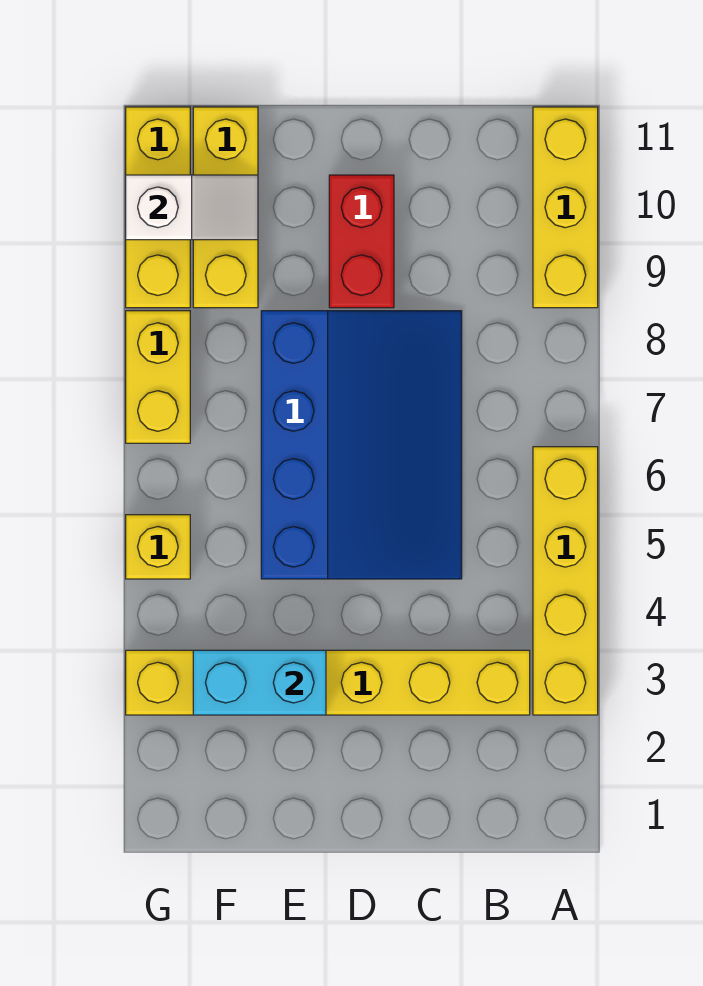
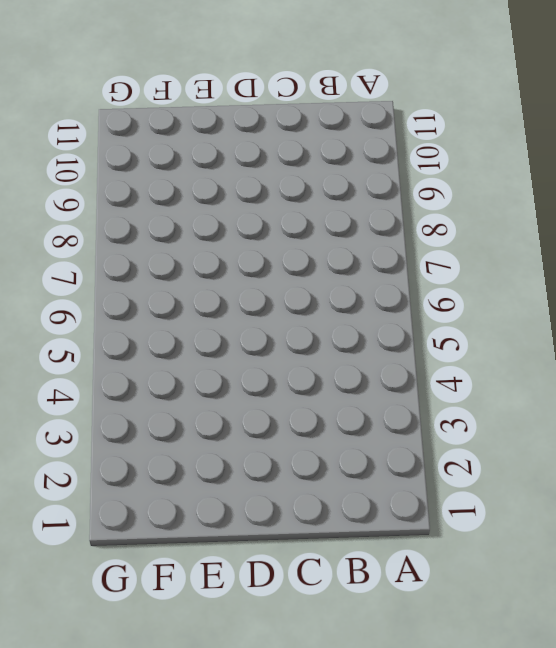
none -> yellow brick A3:A6 level 1
none -> yellow brick A9:A11 level 1

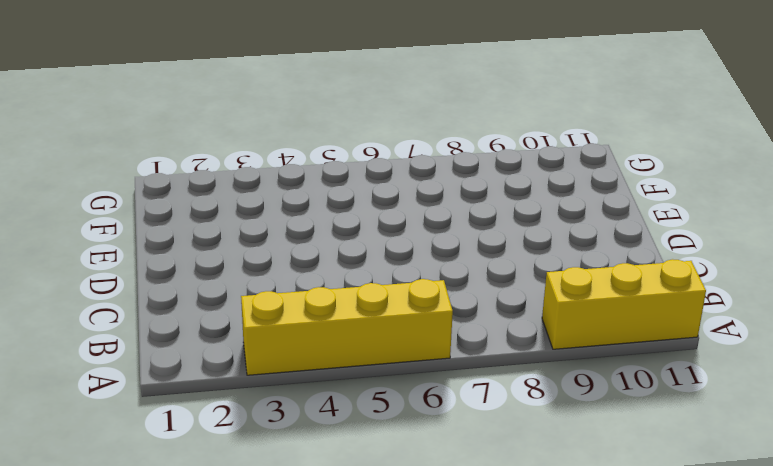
none -> yellow brick B3:G3 level 1
none -> blue slope C5:E8 level 1 top E

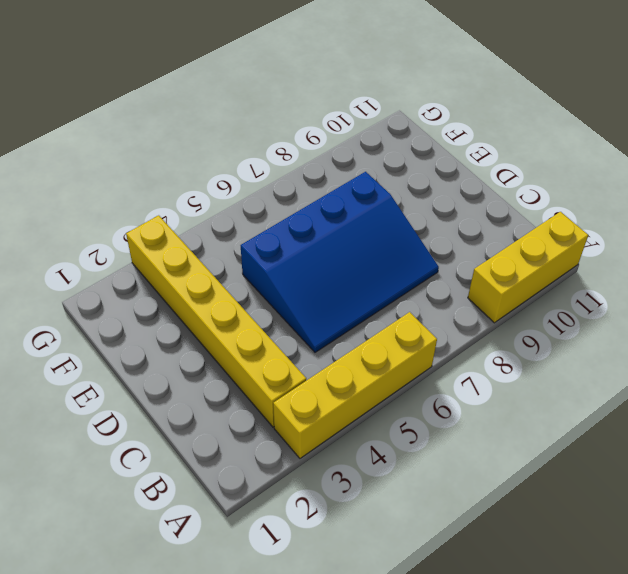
none -> red brick D9:D10 level 1
none -> yellow brick F9:F11 level 1

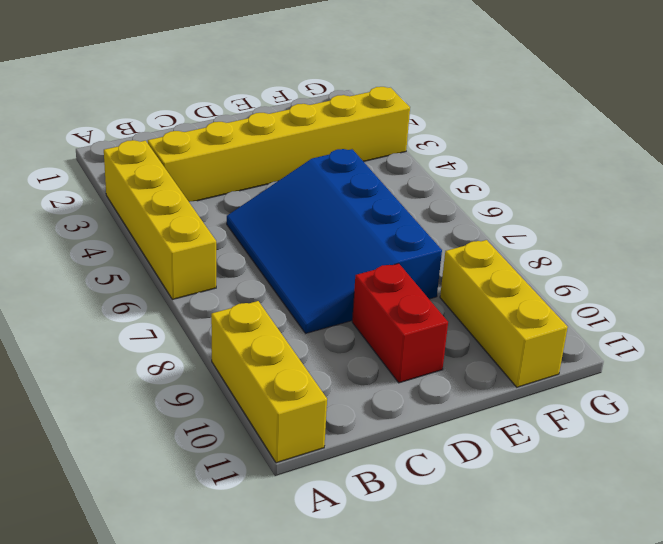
none -> yellow brick G5 level 1
none -> yellow brick G7:G8 level 1

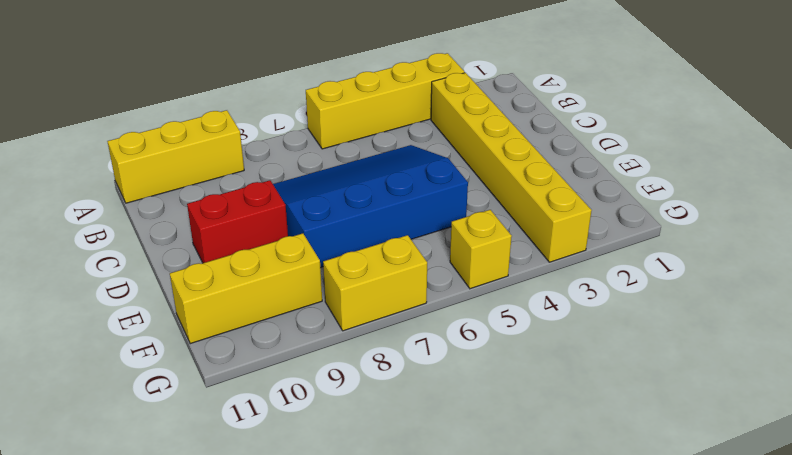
none -> yellow brick G9:G11 level 1
none -> cyan brick E3:F3 level 2

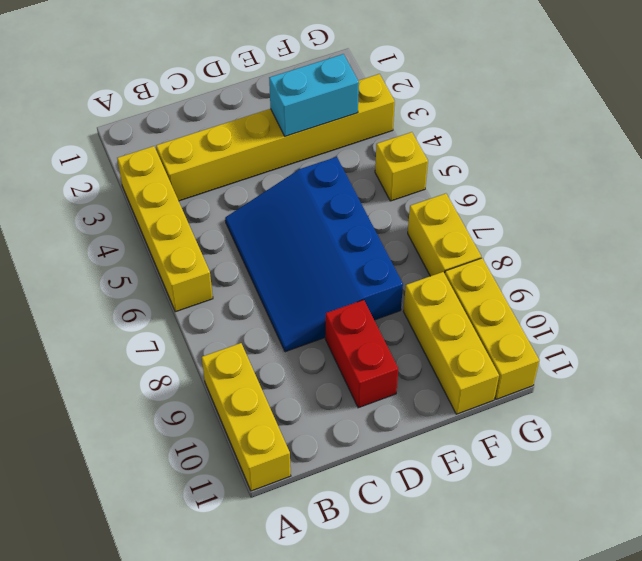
none -> white slope F10:G10 level 2 top G

